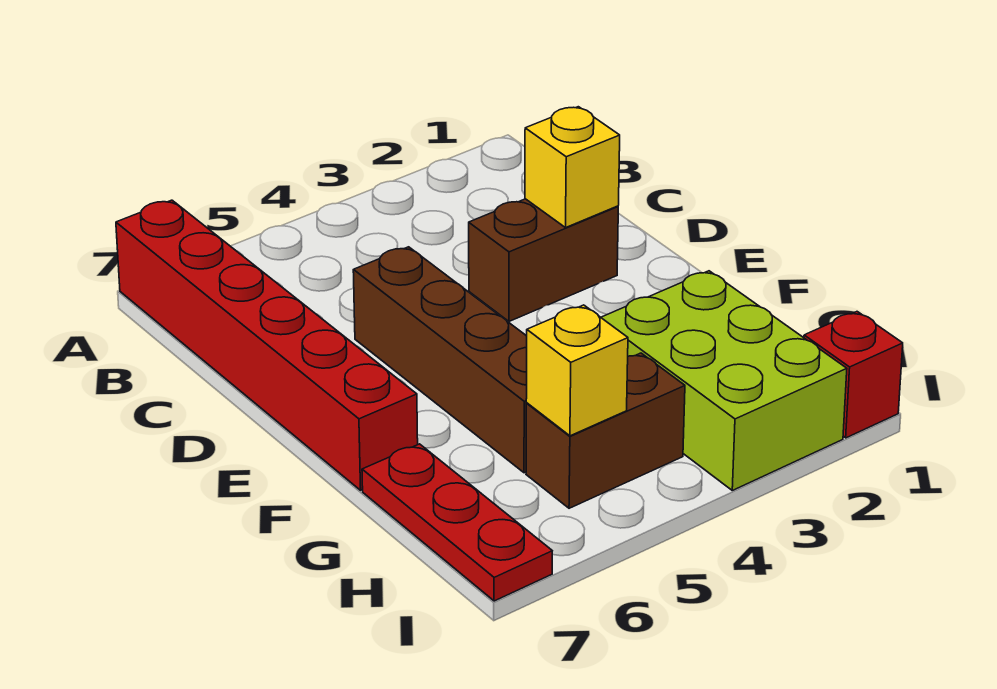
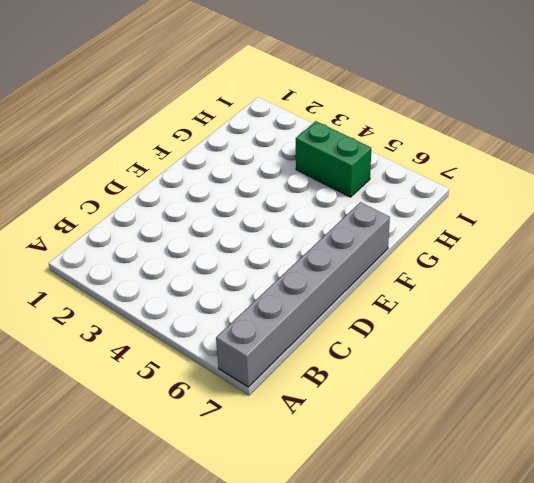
grey brick A7:F7 level 1 -> red brick A7:F7 level 1
green brick H4:H5 level 1 -> brown brick H4:H5 level 1
none -> brown brick D2:D3 level 1
none -> brown brick D5:G5 level 1

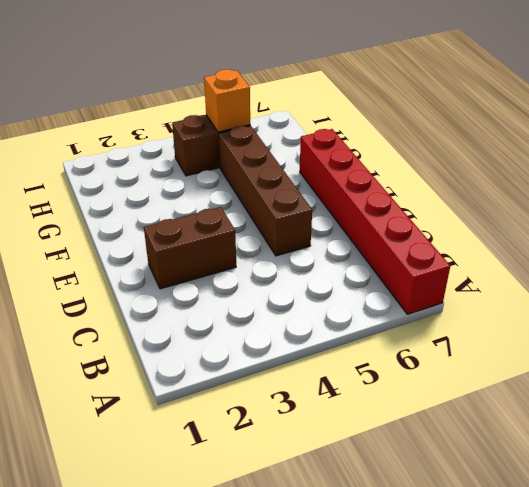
orange brick H5 level 2 -> yellow brick H5 level 2
none -> lime brick G2:I3 level 1
none -> red plate G7:I7 level 1

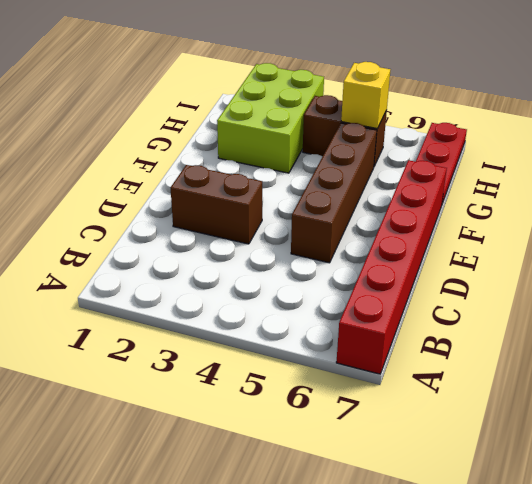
none -> red brick I1 level 1
none -> yellow brick D2 level 2

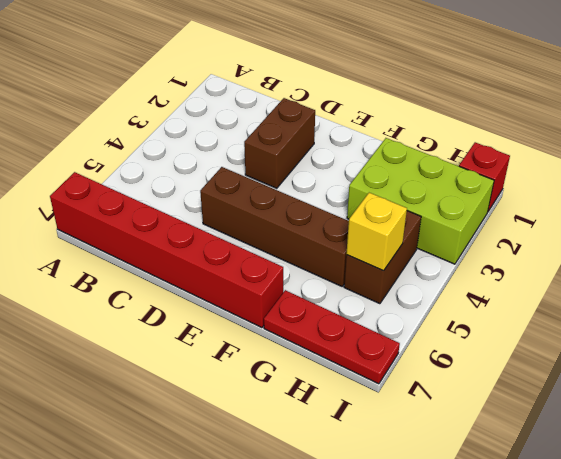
none -> yellow brick D2 level 2

